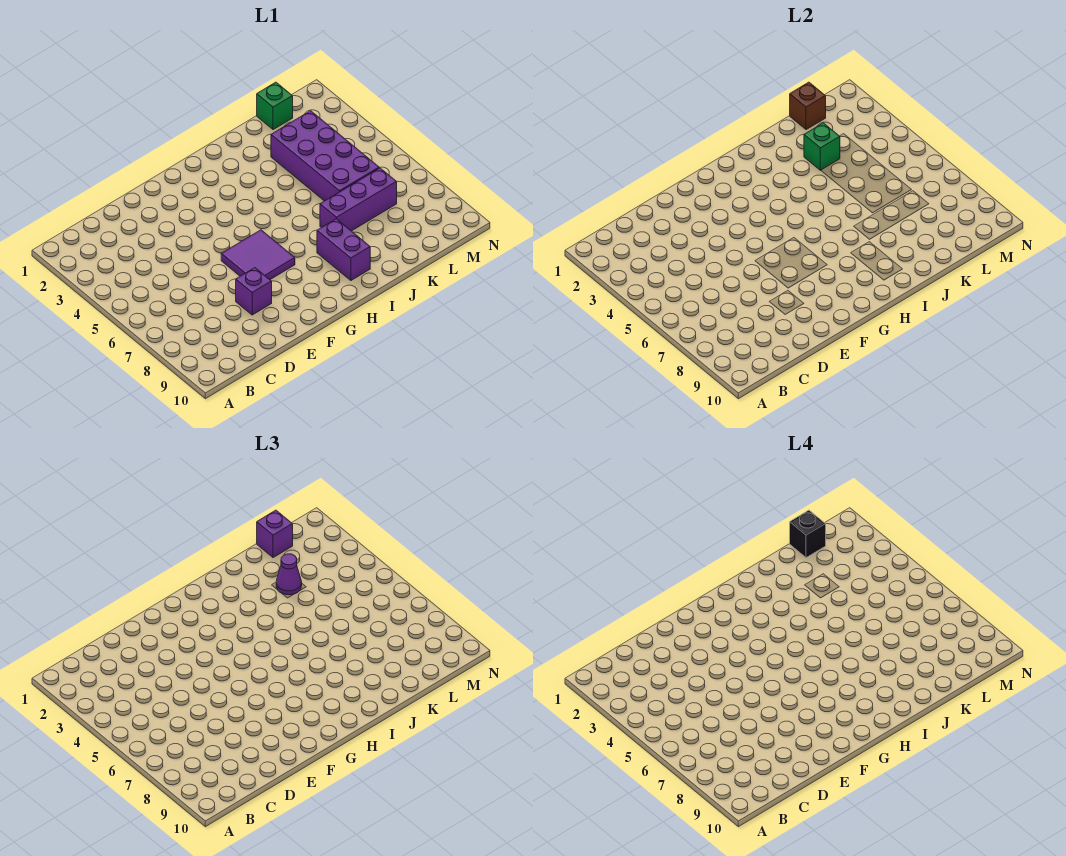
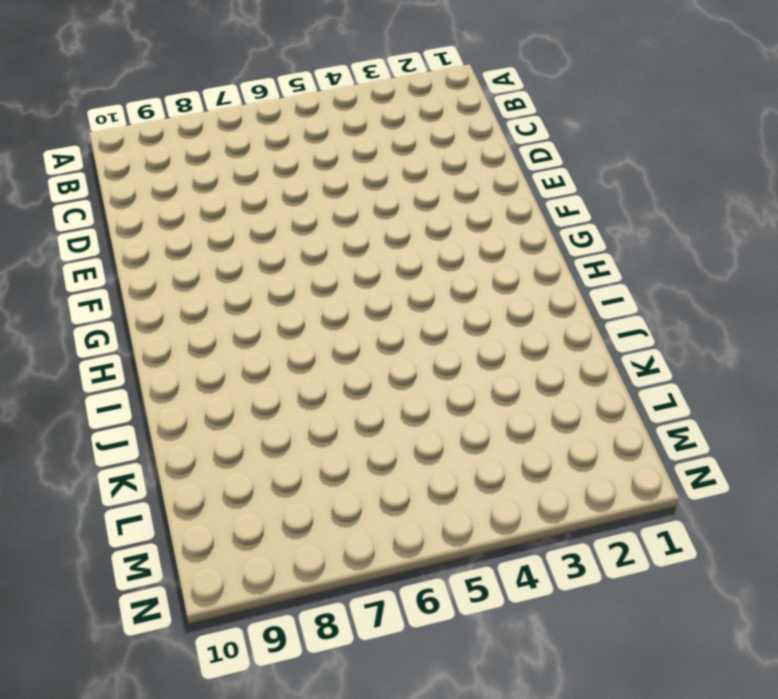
none -> purple brick E8 level 1
none -> purple tile F6:G7 level 1

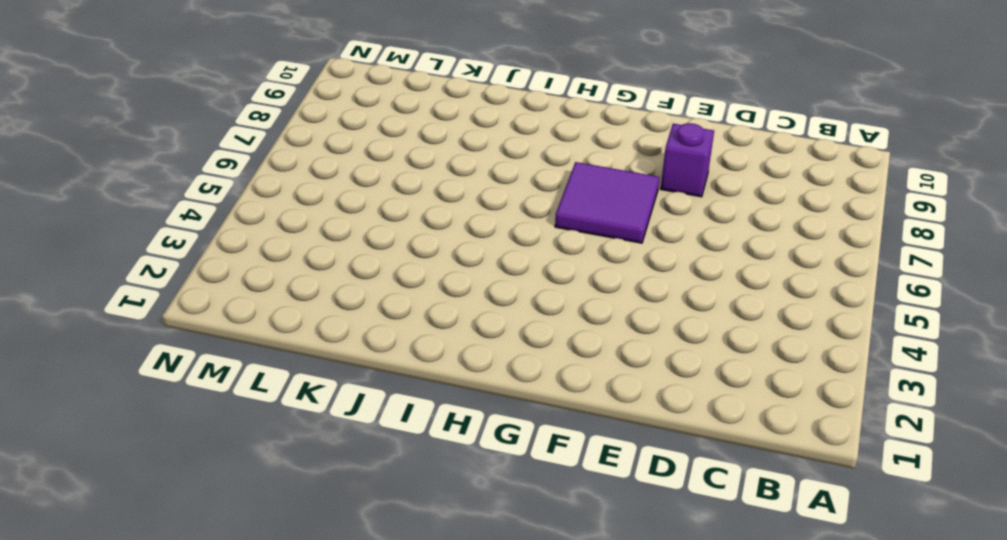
none -> purple brick I8:I9 level 1
none -> purple brick J7:L7 level 1

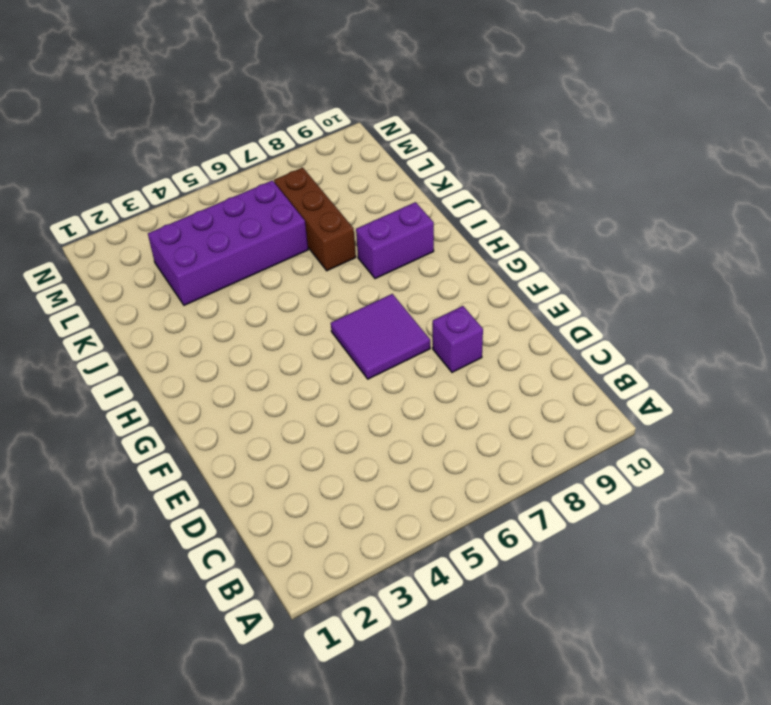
brown brick J7:L7 level 1 -> purple brick J7:L7 level 1
none -> green brick L1 level 1
none -> green brick K3 level 2

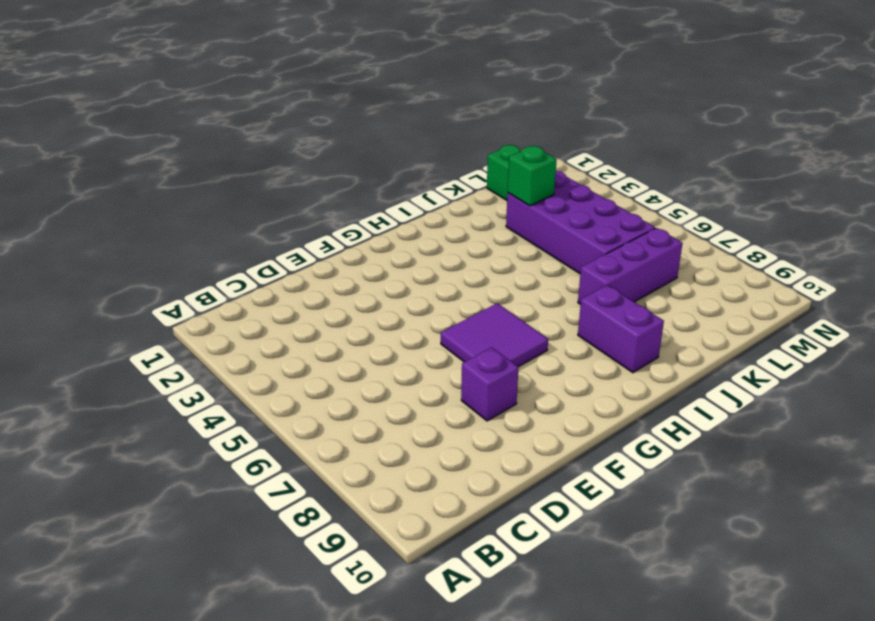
none -> brown brick L1 level 2
none -> purple cone K3 level 3

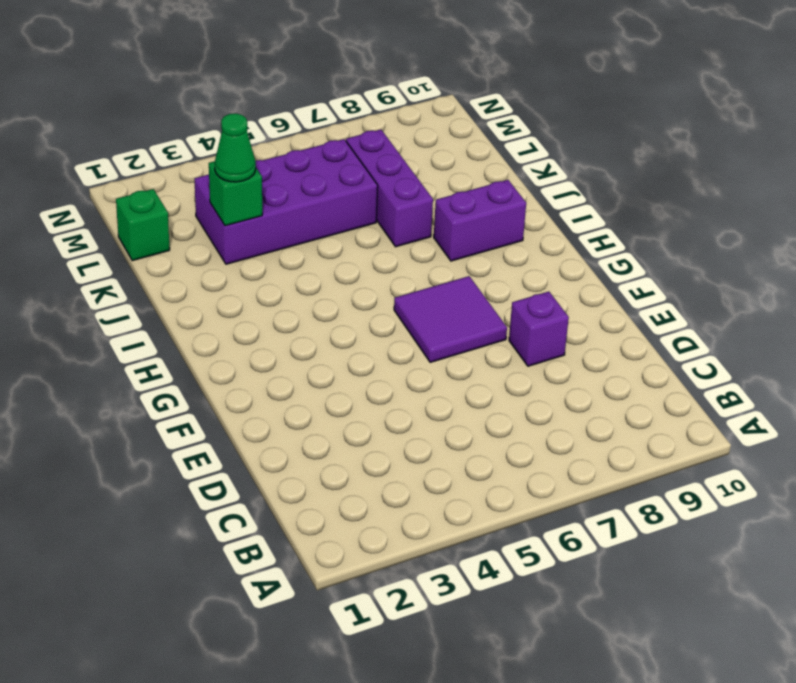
green cone K3 level 3 -> purple cone K3 level 3
none -> brown brick L1 level 2
none -> purple brick L1 level 3

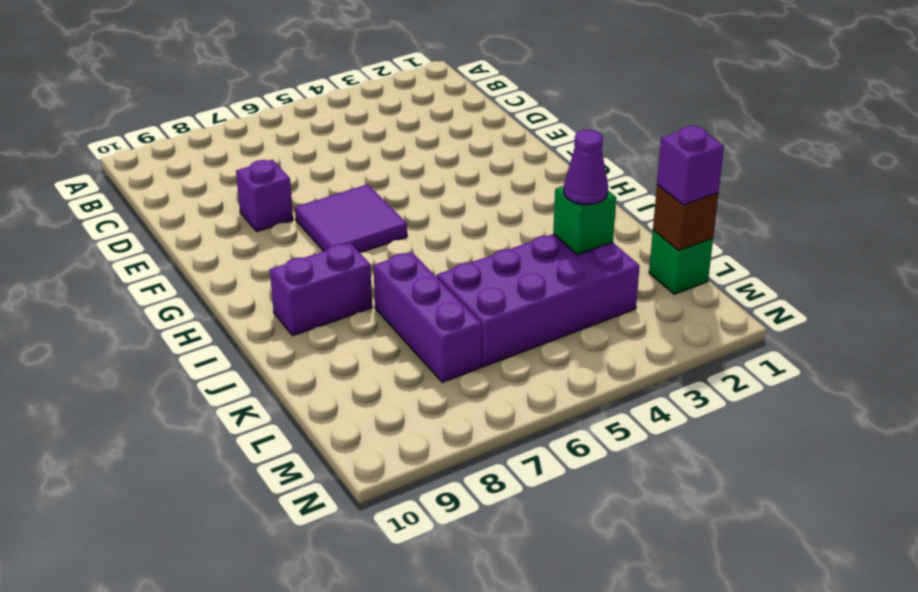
none -> black brick L1 level 4

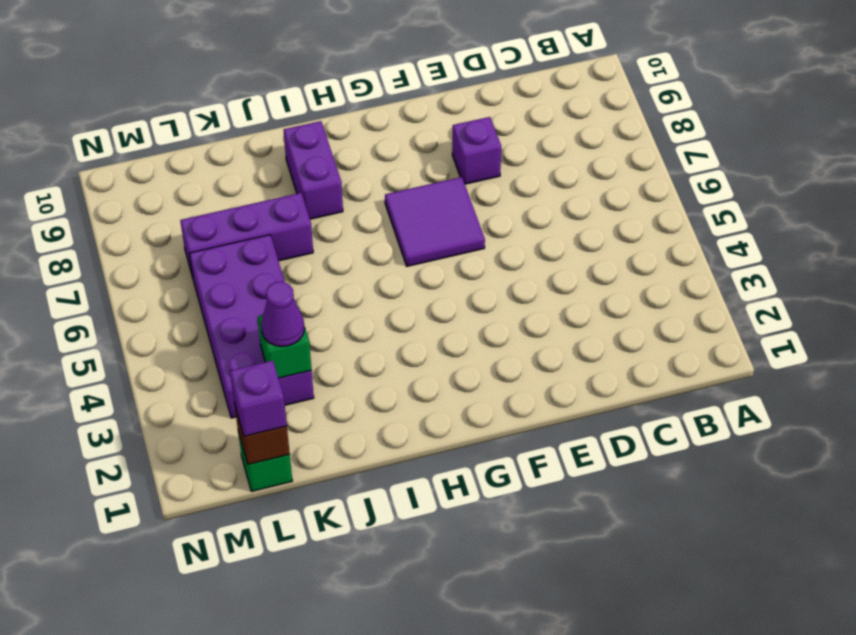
none -> black brick L1 level 4

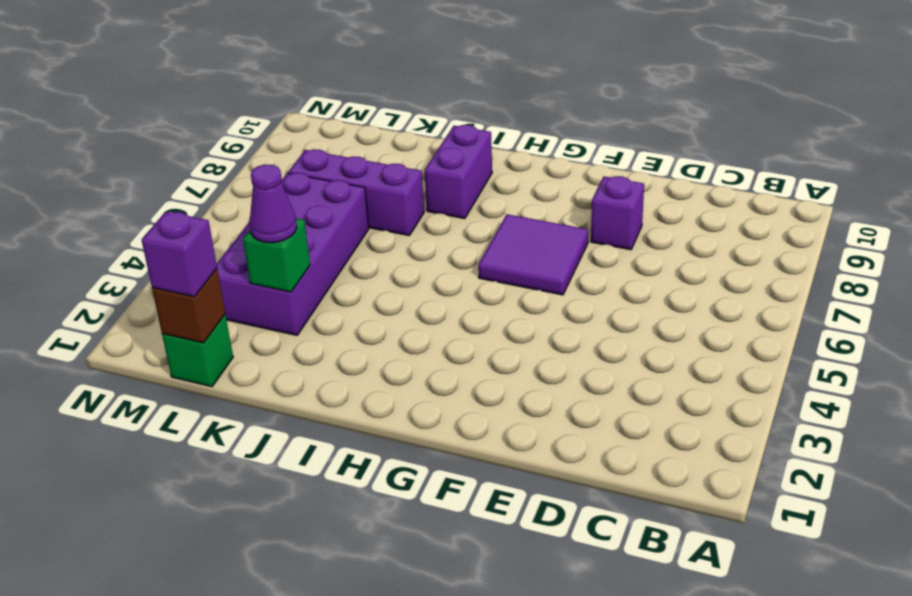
none -> black brick L1 level 4

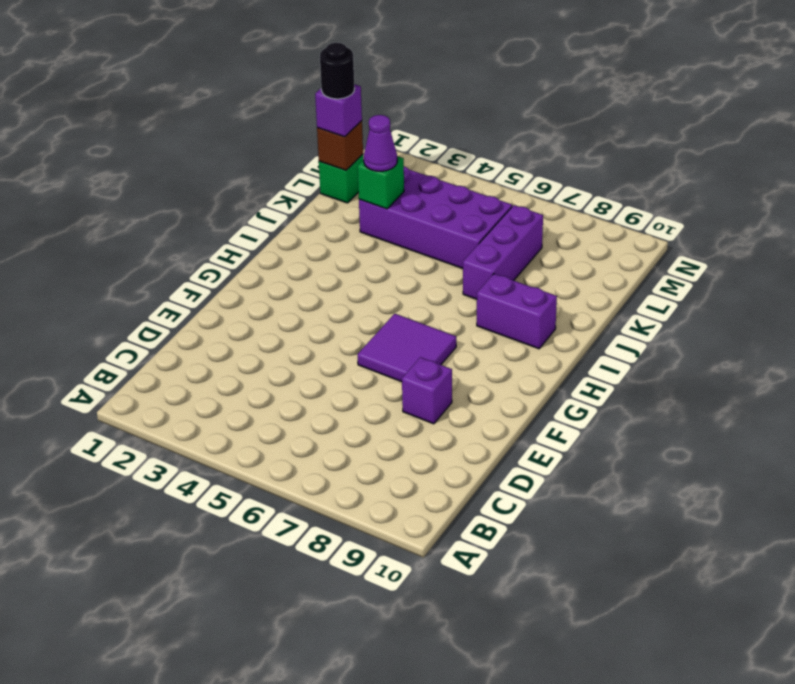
black round brick L1 level 4 -> black brick L1 level 4

